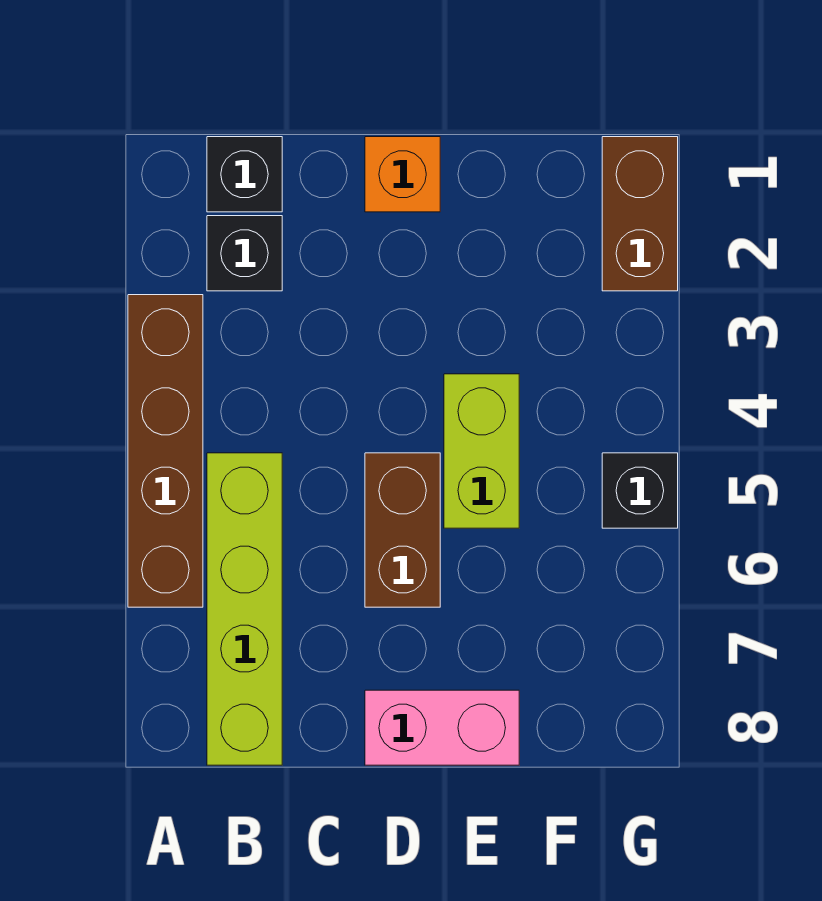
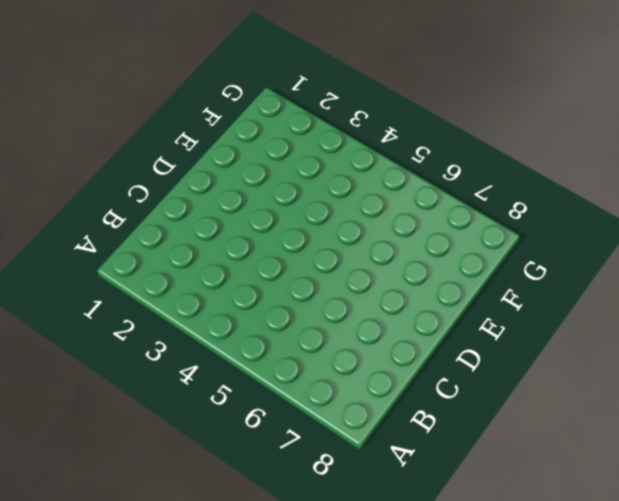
none -> brown brick A3:A6 level 1
none -> black brick B1 level 1

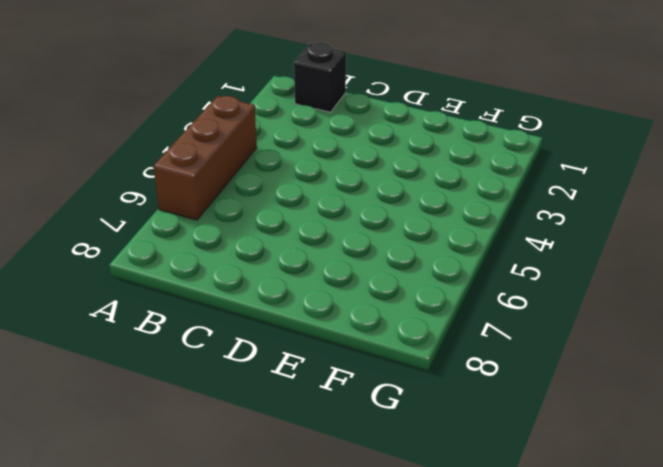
brown brick A4:A6 level 1 -> brown brick A3:A6 level 1
none -> black brick B2 level 1
none -> lime brick B5:B8 level 1

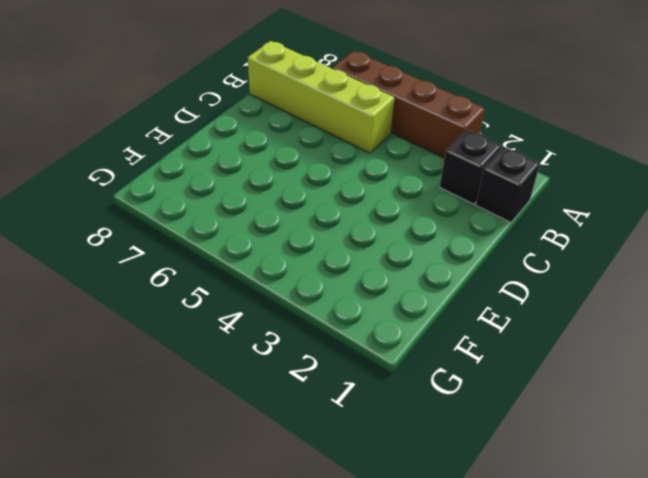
none -> orange brick D1 level 1
none -> brown brick D5:D6 level 1

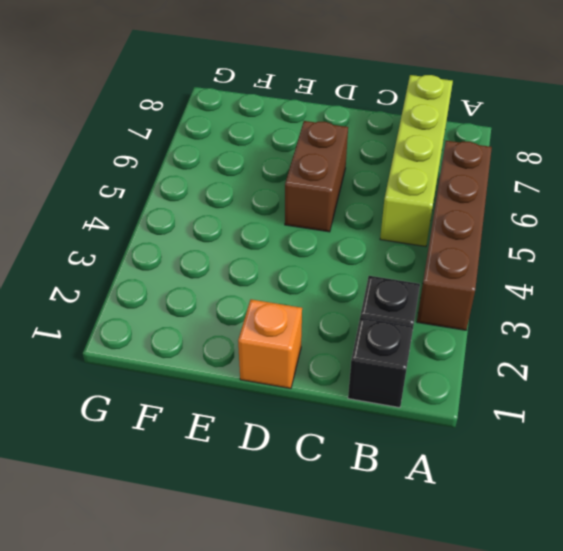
none -> pink brick D8:E8 level 1
none -> lime brick E4:E5 level 1

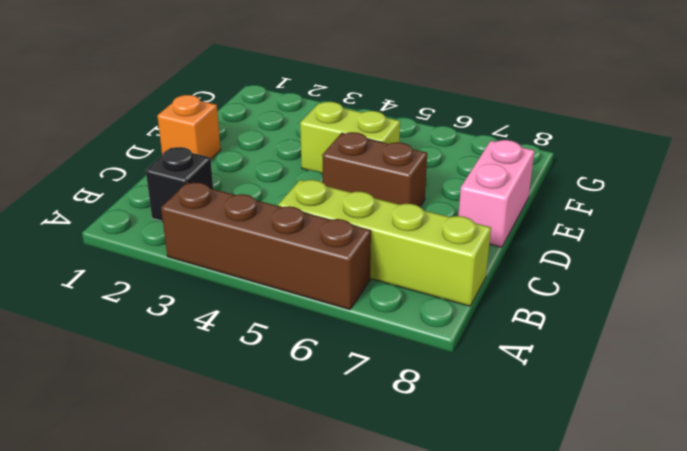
none -> black brick B1 level 1
none -> brown brick G1:G2 level 1

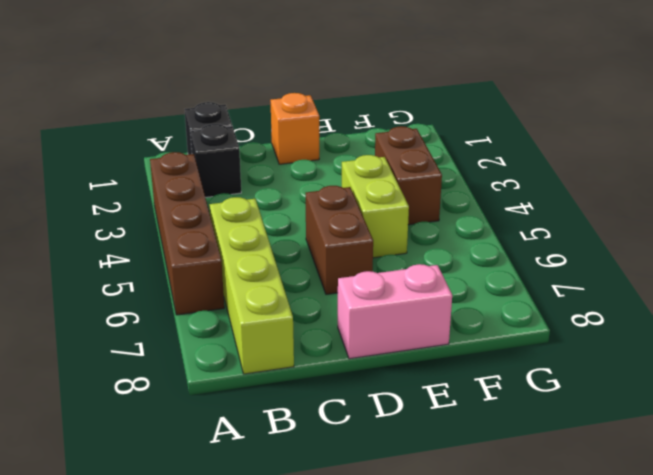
brown brick F3:F4 level 1 -> brown brick G1:G2 level 1
none -> black brick G5 level 1

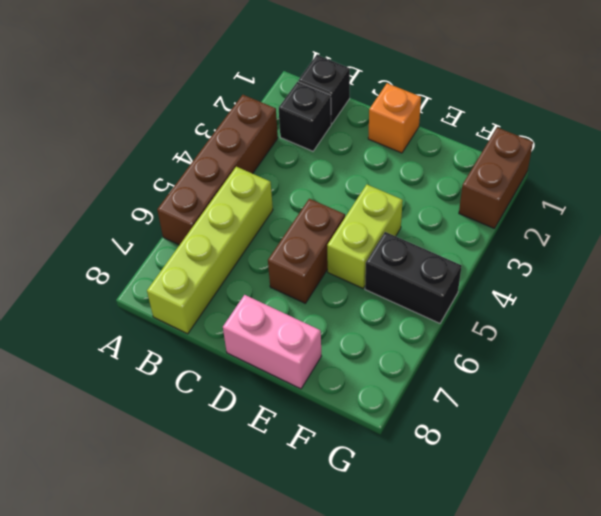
black brick F5:G5 level 1 -> black brick G5 level 1

